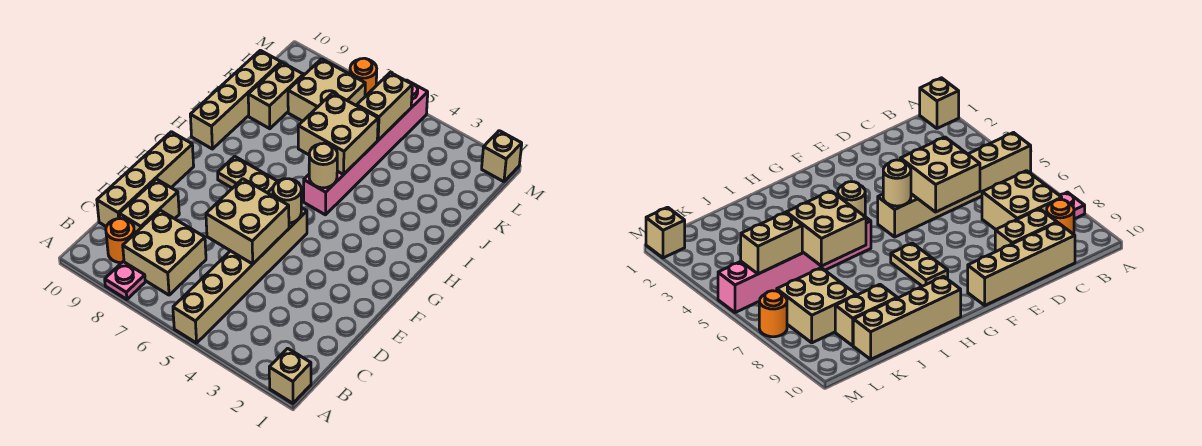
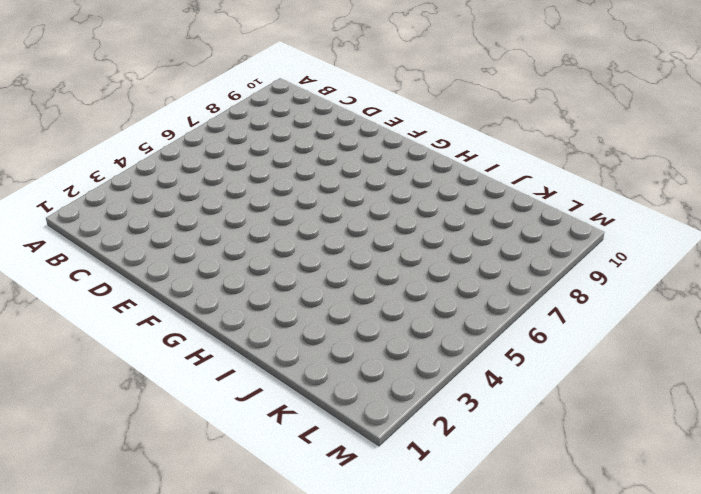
none -> tan brick A1 level 1
none -> tan brick A5:F5 level 1
none -> pink plate A8 level 1

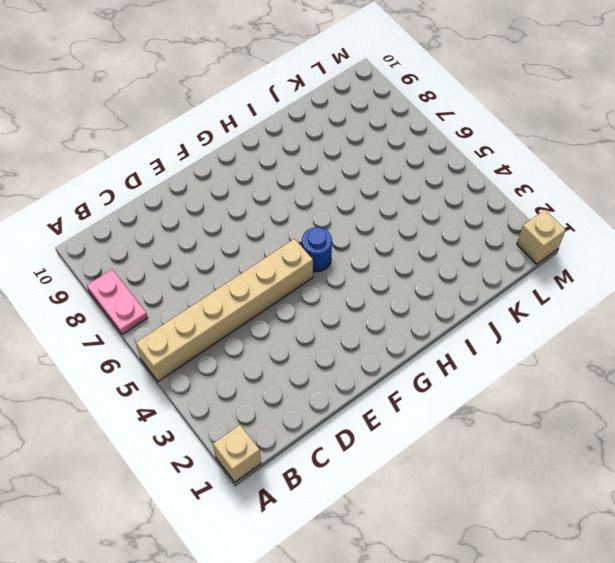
pink plate A7:A8 level 1 -> pink plate A8 level 1
blue round brick G5 level 1 -> none
none -> tan brick B7:C8 level 1
none -> orange round brick B9 level 1
none -> tan brick C9:D9 level 1

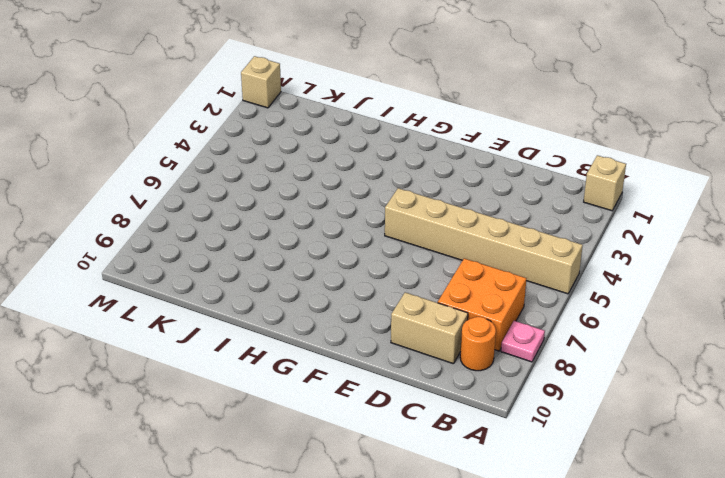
orange brick B7:C8 level 1 -> tan brick B7:C8 level 1
none -> tan brick C10:F10 level 1
none -> tan plate G7:G8 level 1
none -> pink brick H5:M5 level 1

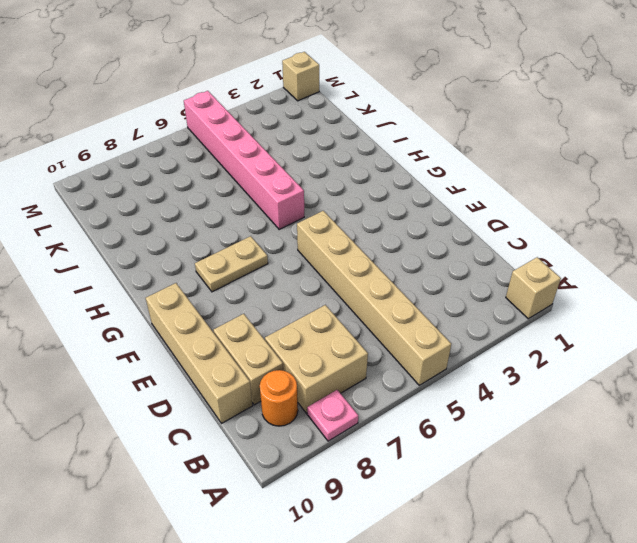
none -> tan brick H10:K10 level 1
none -> tan brick J9:K9 level 1
none -> tan brick K7:L8 level 1

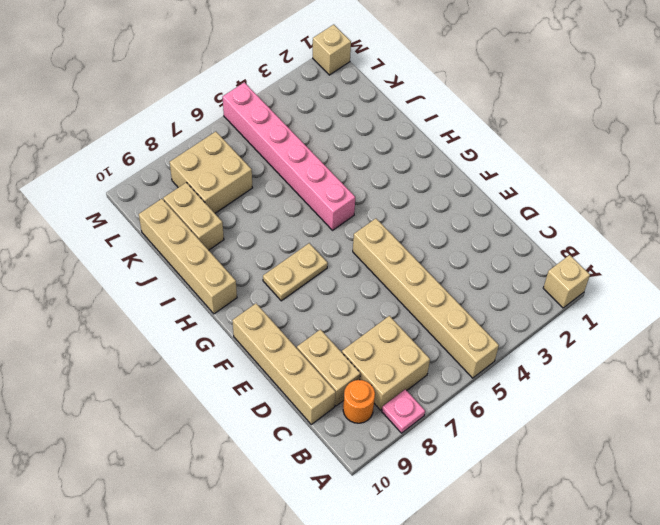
none -> orange round brick M7 level 1
none -> tan brick D5:E6 level 2
none -> tan round brick F5 level 2

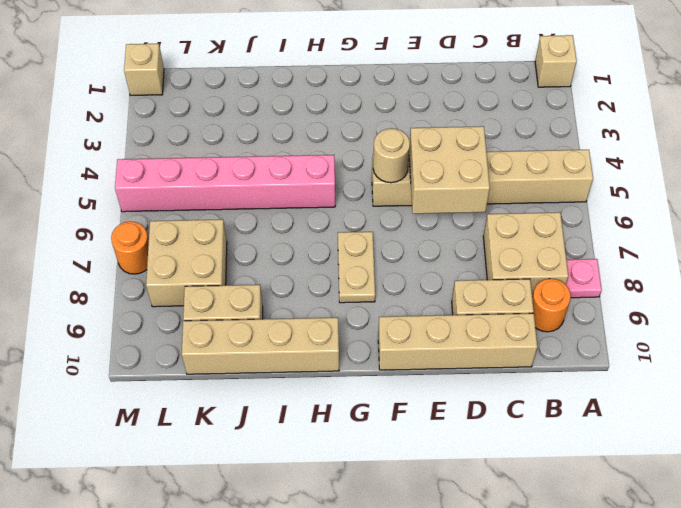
none -> tan round brick H5 level 2
none -> tan brick I5:J6 level 2
none -> tan brick K5:L5 level 2

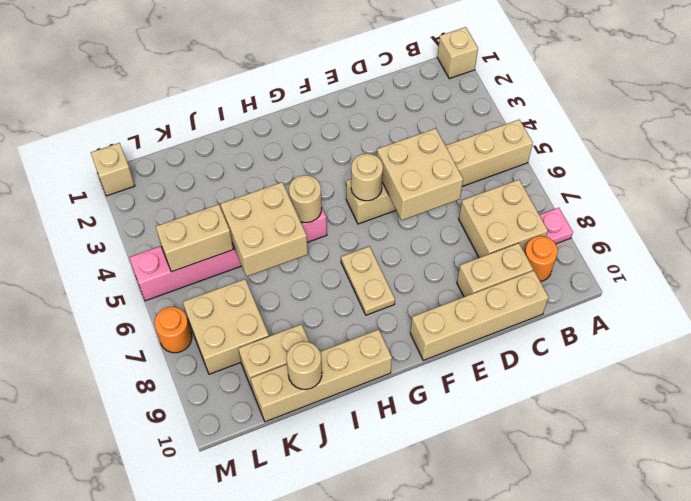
tan round brick J10 level 2 -> none

